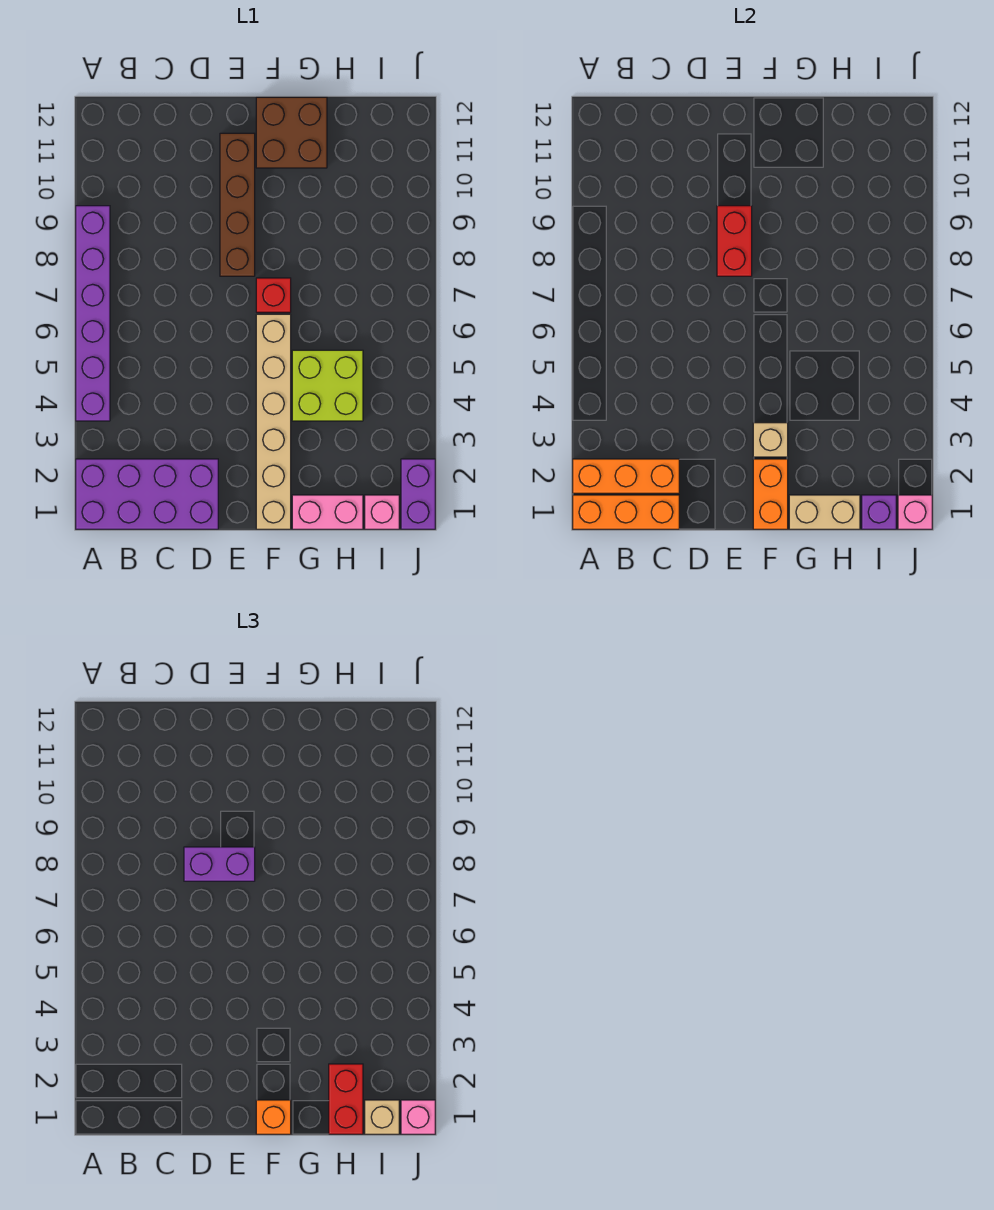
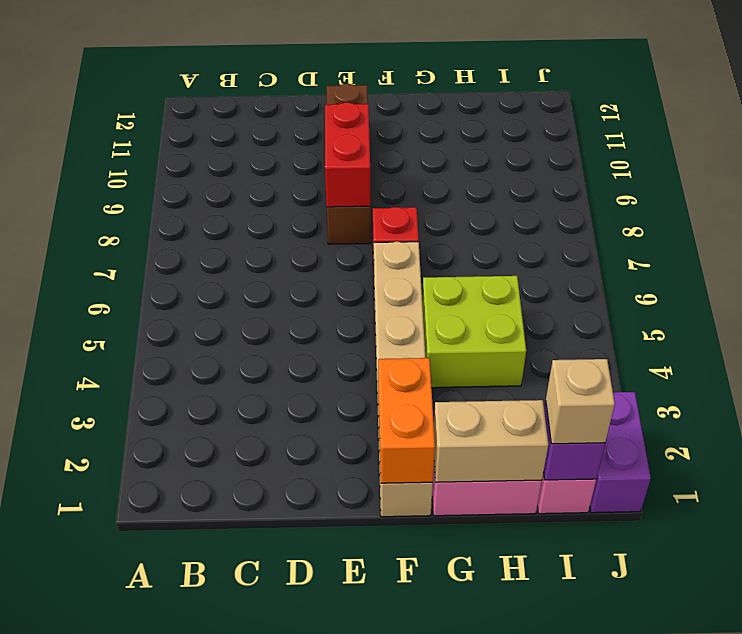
none -> purple brick A1:D2 level 1
none -> purple brick A4:A9 level 1
none -> brown brick F11:G12 level 1

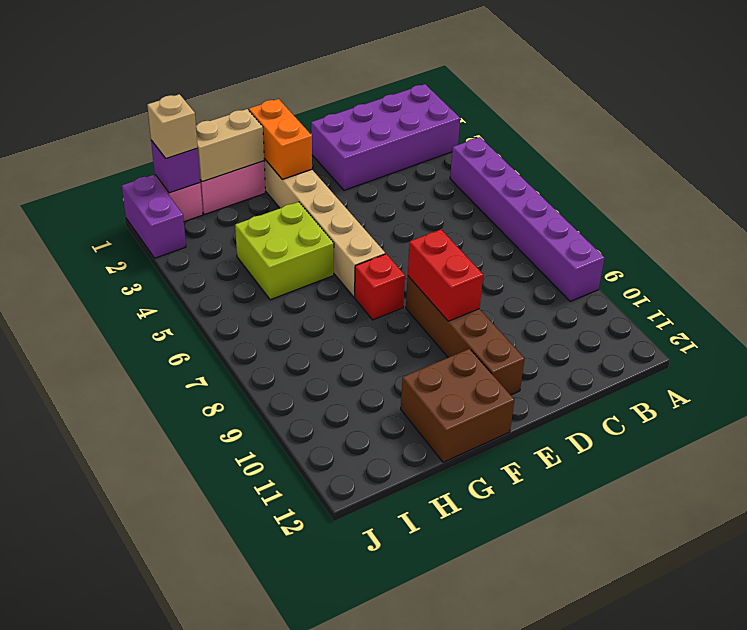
none -> orange brick A1:C1 level 2
none -> orange brick A2:C2 level 2
none -> tan brick F3 level 2

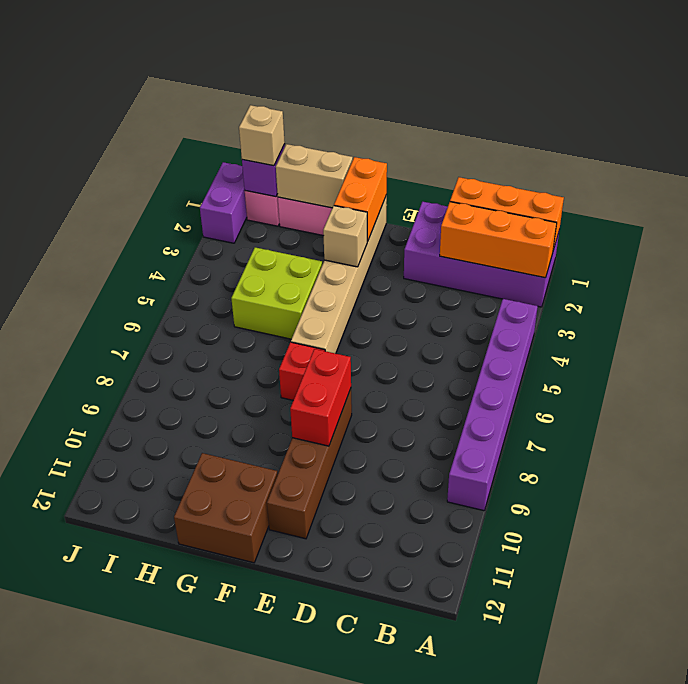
none -> pink brick J1 level 2
none -> purple brick D8:E8 level 3
none -> orange brick F1 level 3

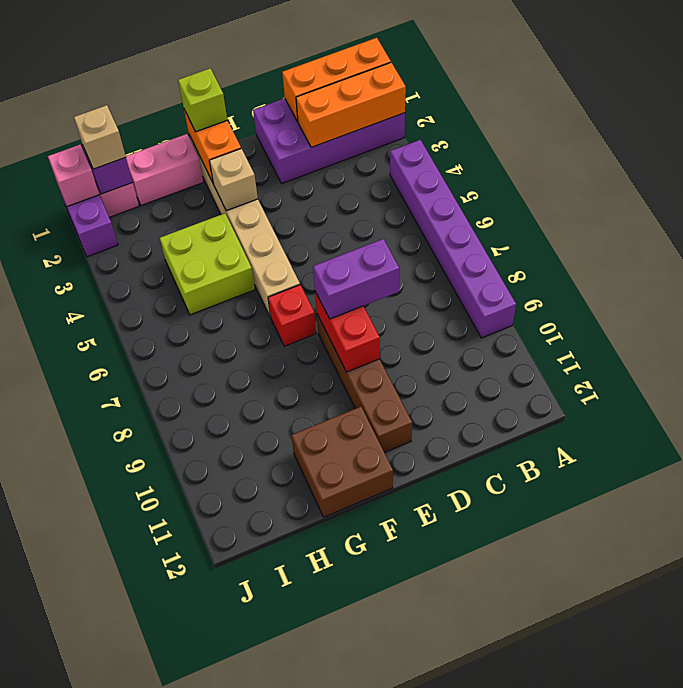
lime brick F1 level 3 -> orange brick F1 level 3
none -> tan brick G1:H1 level 2
none -> red brick H1:H2 level 3
none -> pink brick J1 level 3

